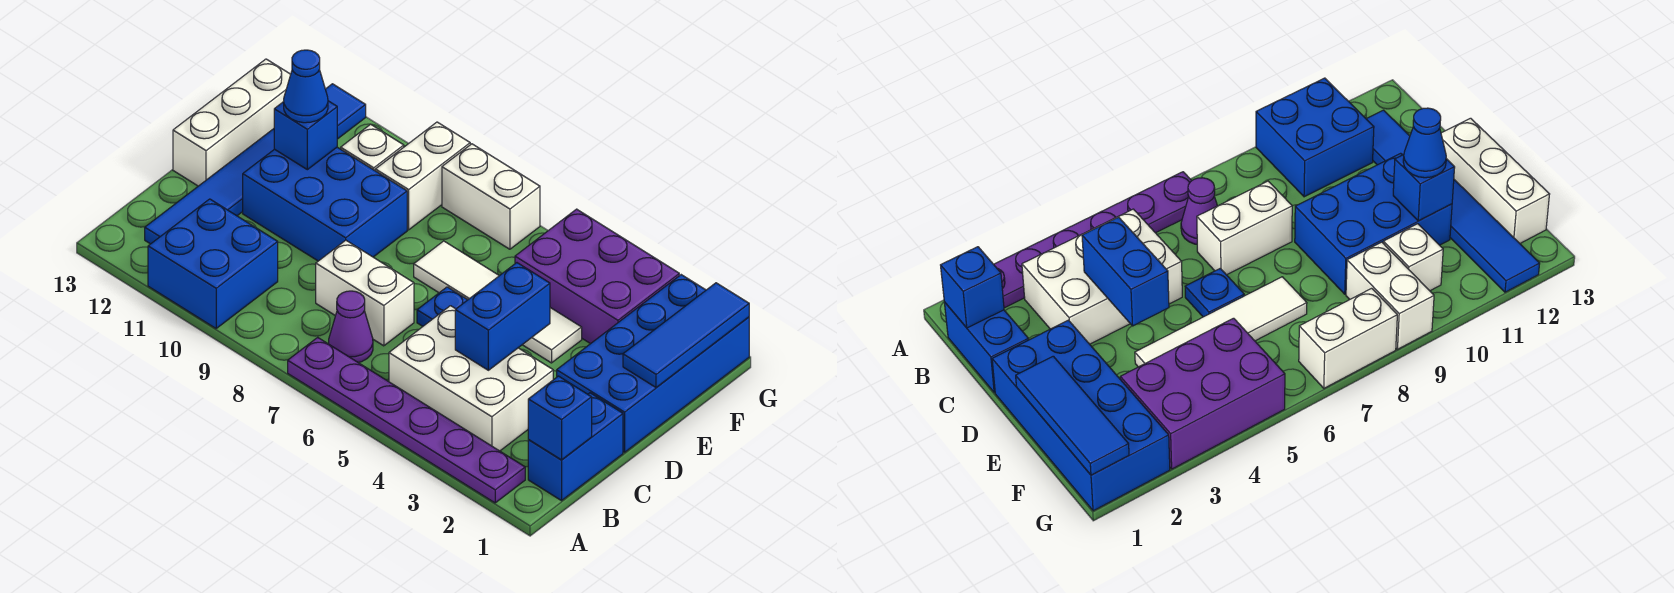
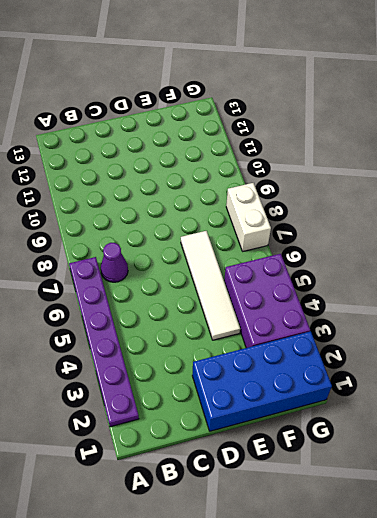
none -> blue brick A10:B11 level 1
none -> blue brick B1:C1 level 1
none -> white brick B3:C5 level 1

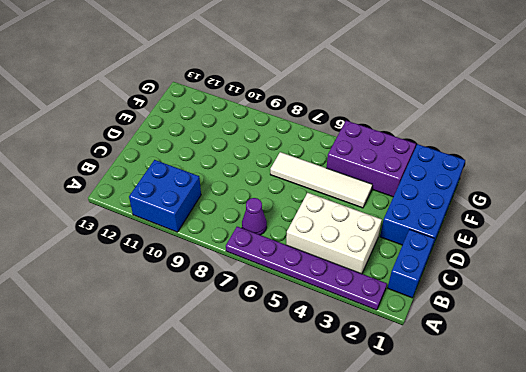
none -> blue tile B12:G12 level 1
none -> white brick C7:C8 level 1
none -> blue plate D6 level 1

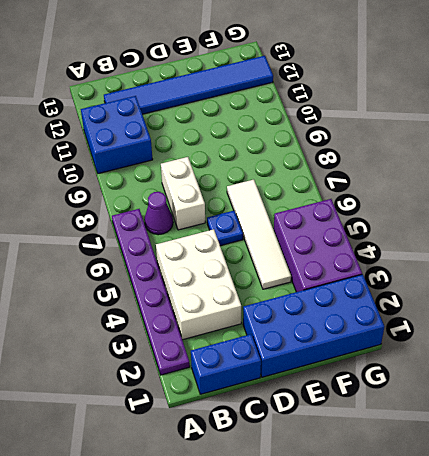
none -> blue brick D9:E11 level 1
none -> white brick D13:F13 level 1
none -> white brick F9:G9 level 1

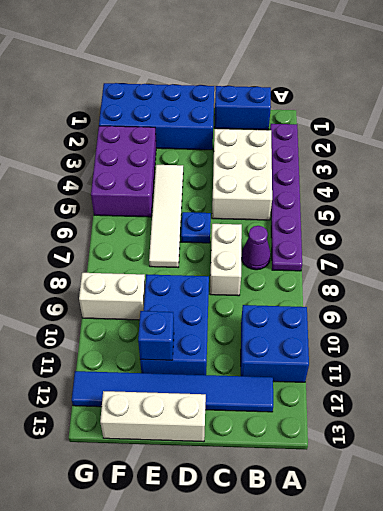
none -> white brick F10 level 1
none -> white brick G7:G8 level 1
none -> blue brick B1 level 2

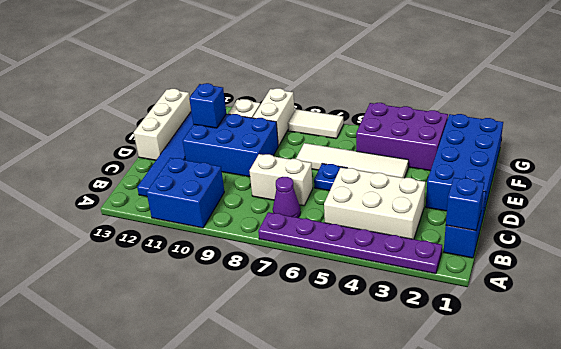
white tile G7:G8 level 1 -> white brick G7:G8 level 1
none -> blue brick C4:D4 level 2
none -> blue tile E1:G1 level 2
none -> blue cone E11 level 3

